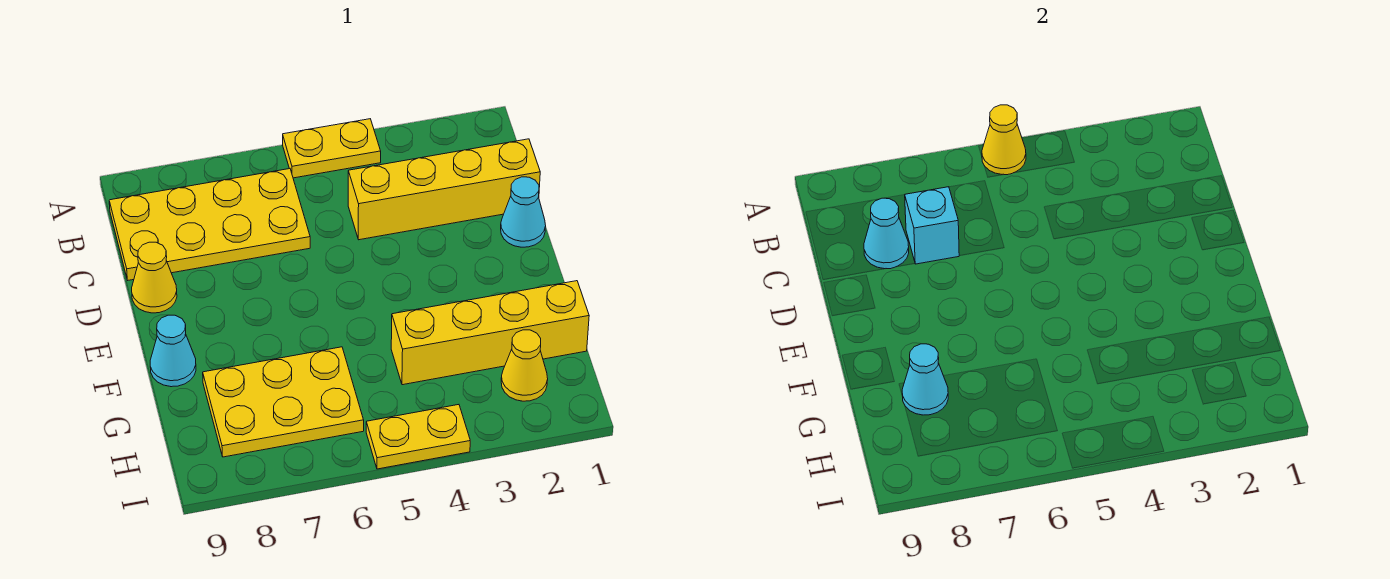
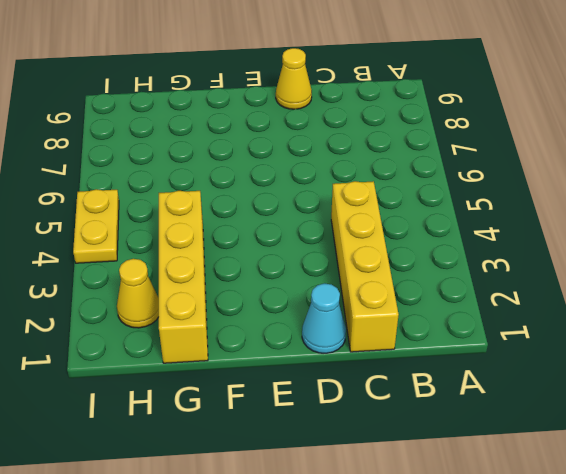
none -> yellow plate A4:A5 level 1
none -> yellow plate B6:C9 level 1
none -> cyan cone F9 level 1

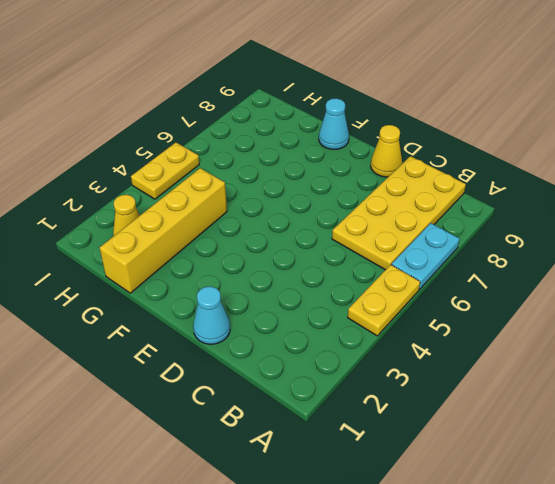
cyan plate A6:A7 level 1 -> none
none -> yellow brick C1:C4 level 1
none -> yellow plate G6:H8 level 1
none -> yellow cone A5 level 2

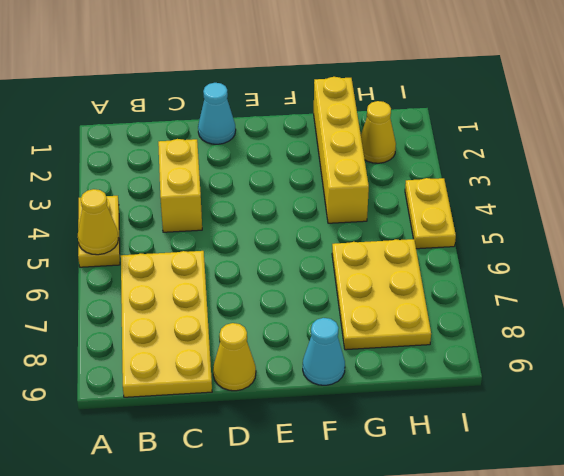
yellow brick C3:C4 level 1 -> yellow brick C1:C4 level 1
none -> cyan brick C7 level 2
none -> cyan cone C8 level 2
none -> cyan cone G8 level 2

